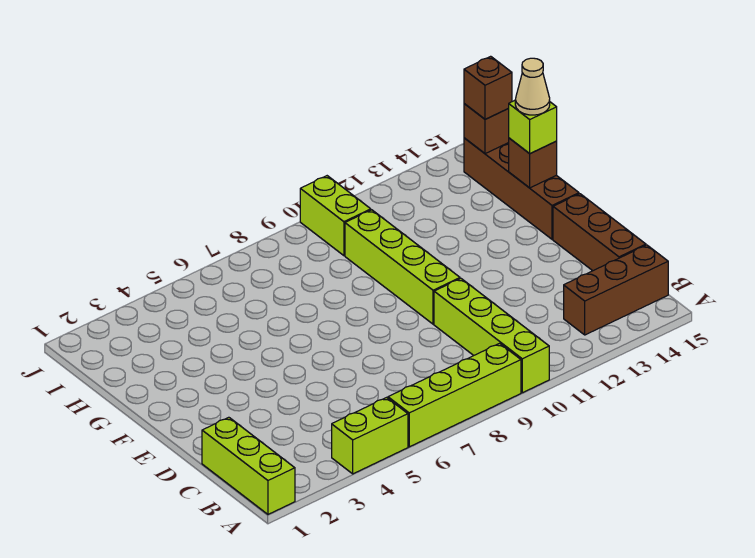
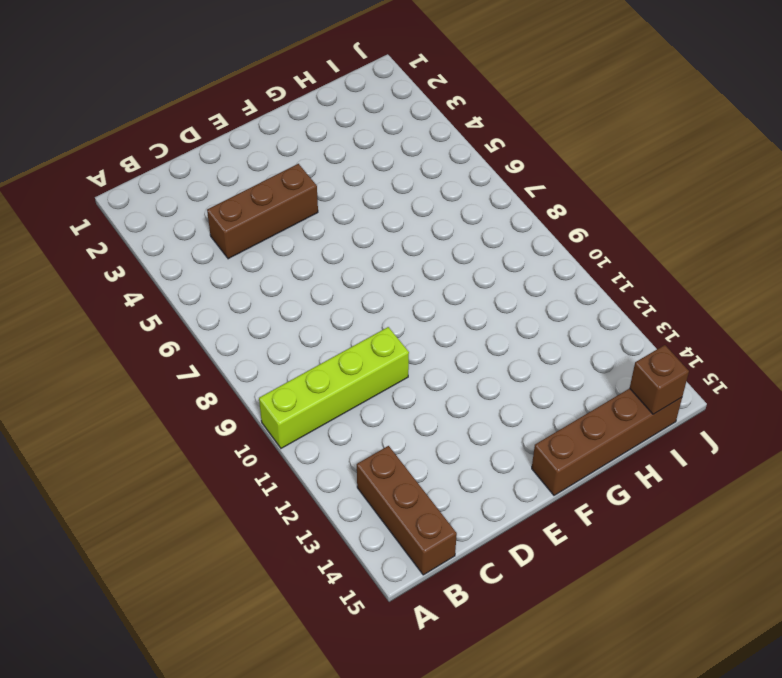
brown brick C4:E4 level 1 -> brown brick C15:E15 level 1
none -> lime brick A1:C1 level 1
none -> lime brick A4:A5 level 1
none -> lime brick A6:A9 level 1

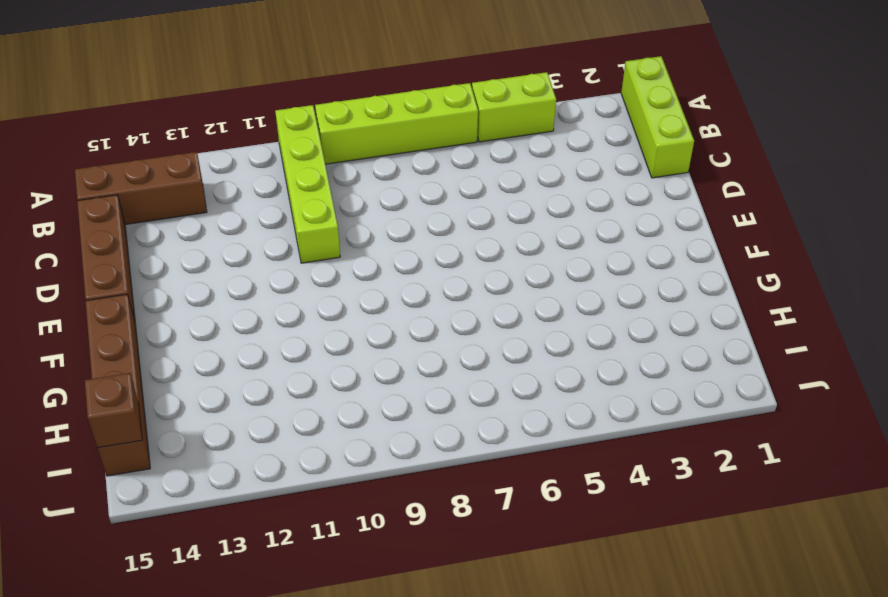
none -> lime brick E10:H10 level 1
none -> lime brick I10:J10 level 1
none -> brown brick G15 level 2

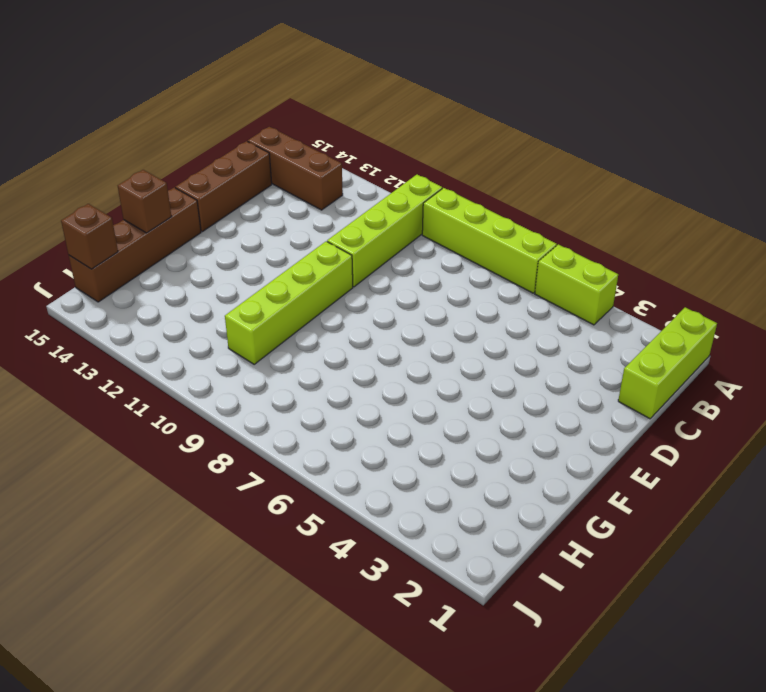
none -> lime brick I10:J10 level 1
none -> lime brick G15 level 3
none -> brown brick I15 level 3

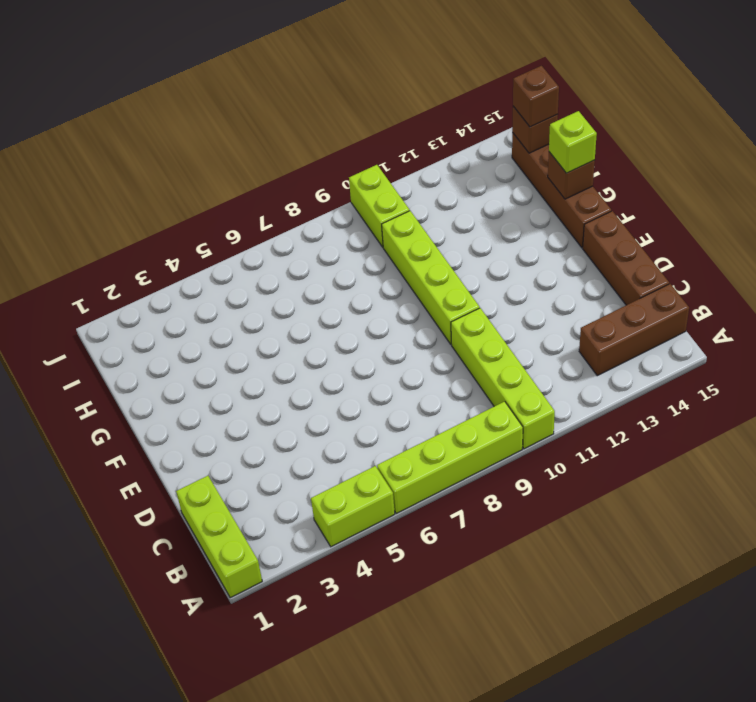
none -> tan cone G15 level 4

